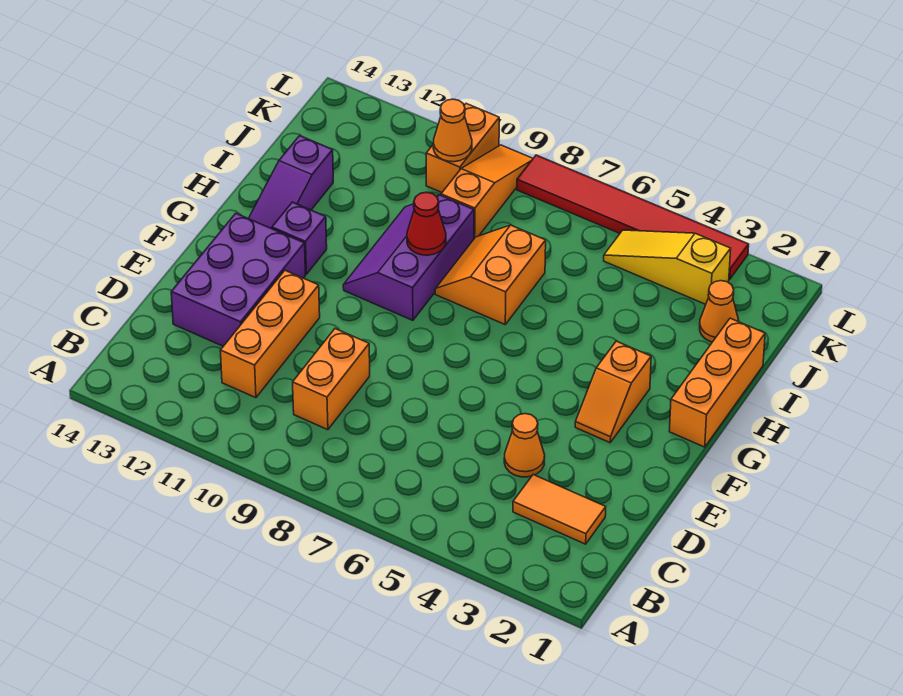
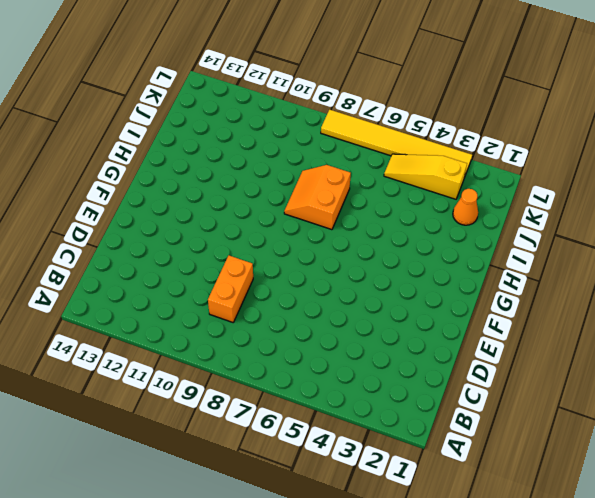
yellow tile L3:L8 level 1 -> red tile L3:L8 level 1
none -> orange tile C2:C3 level 1
none -> orange brick C11:E11 level 1
none -> orange cone D4 level 1

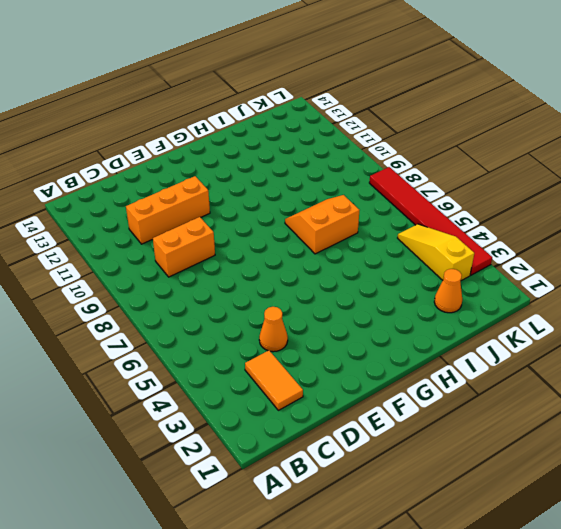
none -> purple brick D12:F13 level 1
none -> orange slope F3:G3 level 1 top G
none -> orange brick G1:I1 level 1

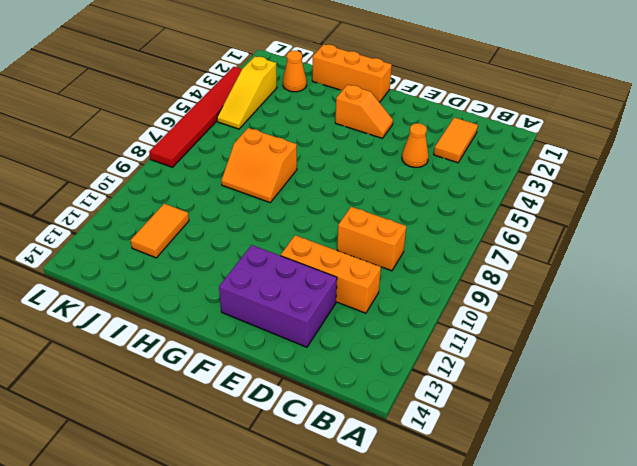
orange tile J11:J12 level 1 -> none
none -> purple slope G9:I10 level 1 top 9
none -> purple brick G12 level 1
none -> purple slope G13:I13 level 1 top I

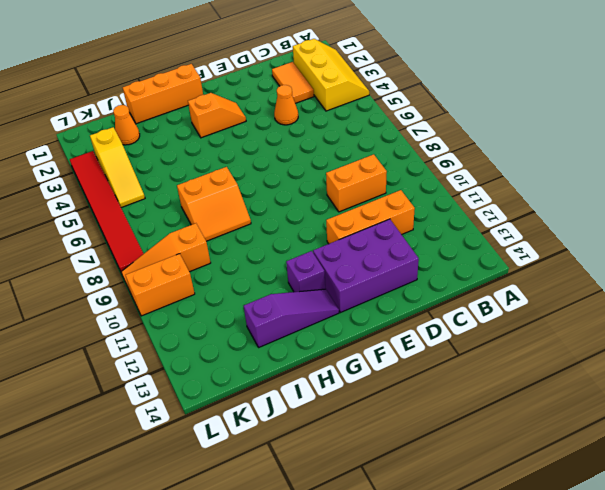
yellow slope A2:B4 level 1 top B -> none
none -> purple slope G9:I10 level 1 top 9
none -> red cone H9 level 2
none -> orange cone K10 level 2

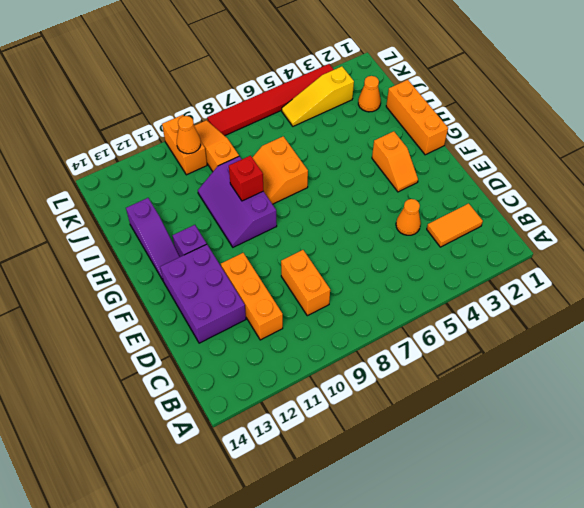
red brick H9 level 2 -> red cone H9 level 2

